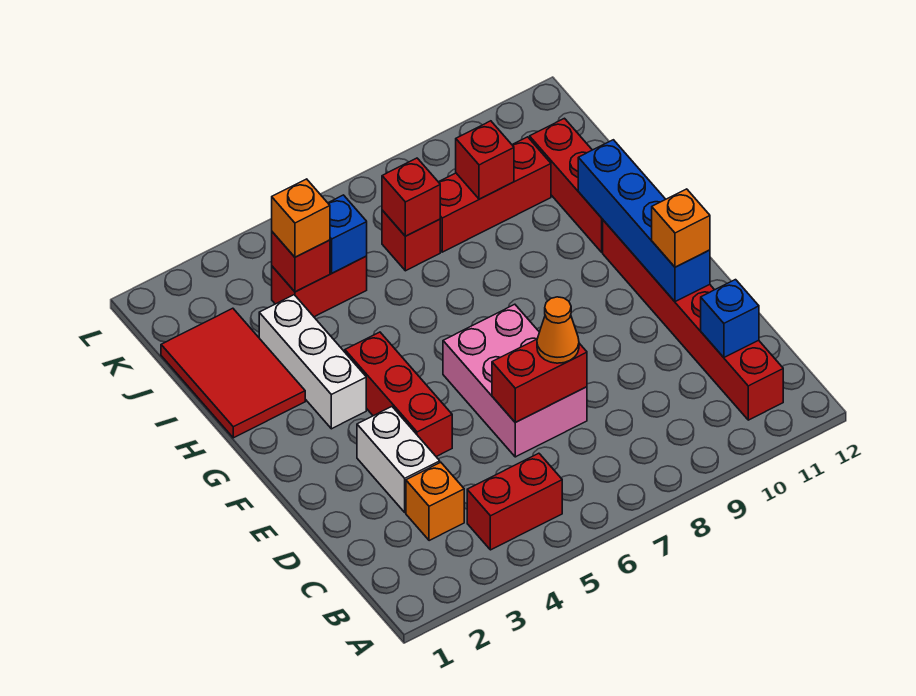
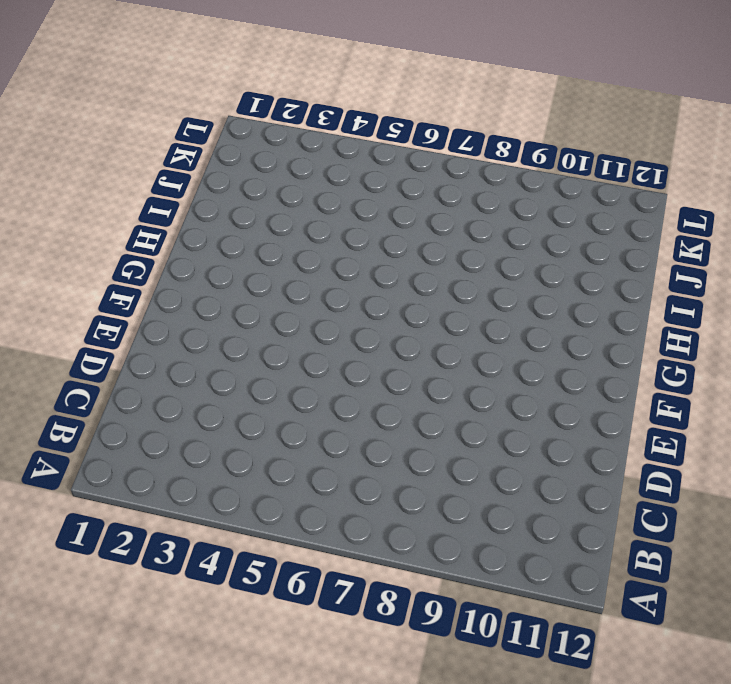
none -> red brick B4:B5 level 1
none -> red brick B11:G11 level 1
none -> orange brick C3 level 1

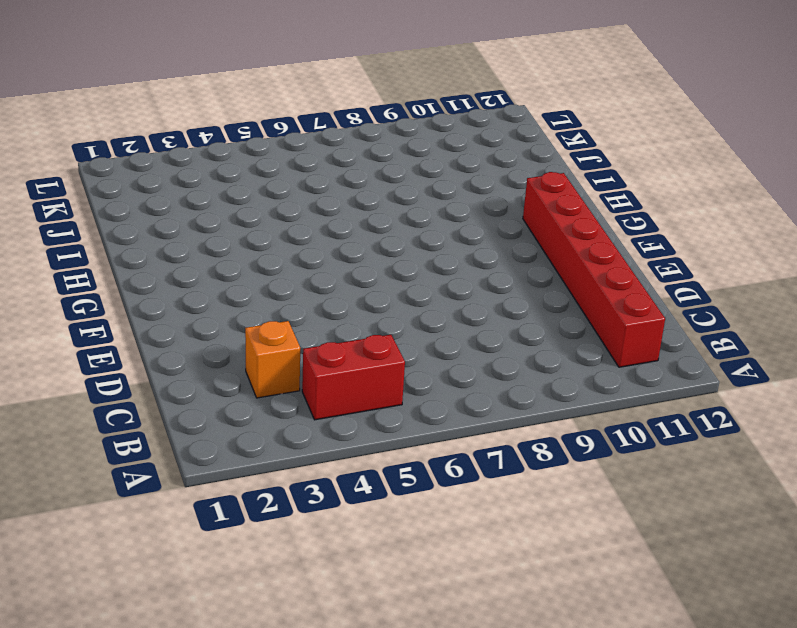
none -> white brick D3:E3 level 1
none -> pink brick D6:F7 level 1
none -> red brick E4:G4 level 1

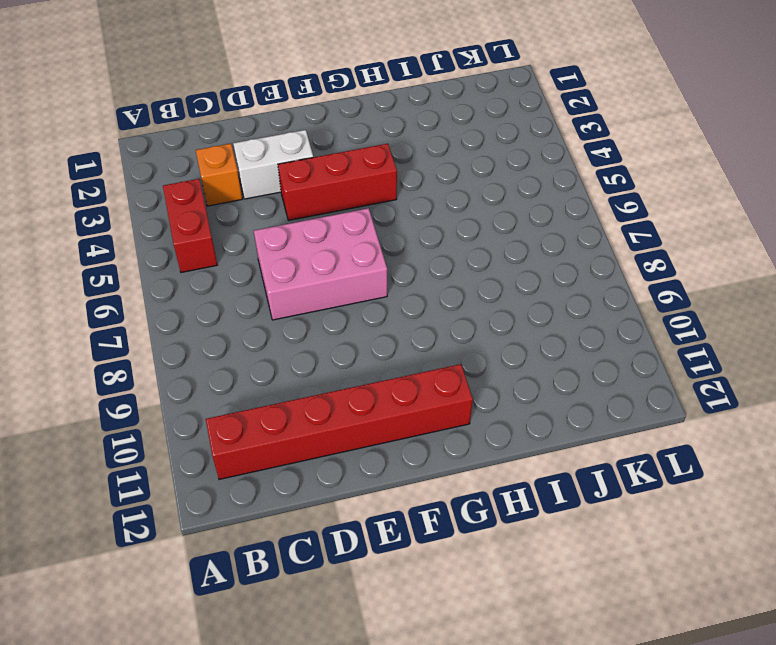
none -> white brick G3:I3 level 1
none -> red tile H1:J2 level 1
none -> red brick H11:J11 level 1

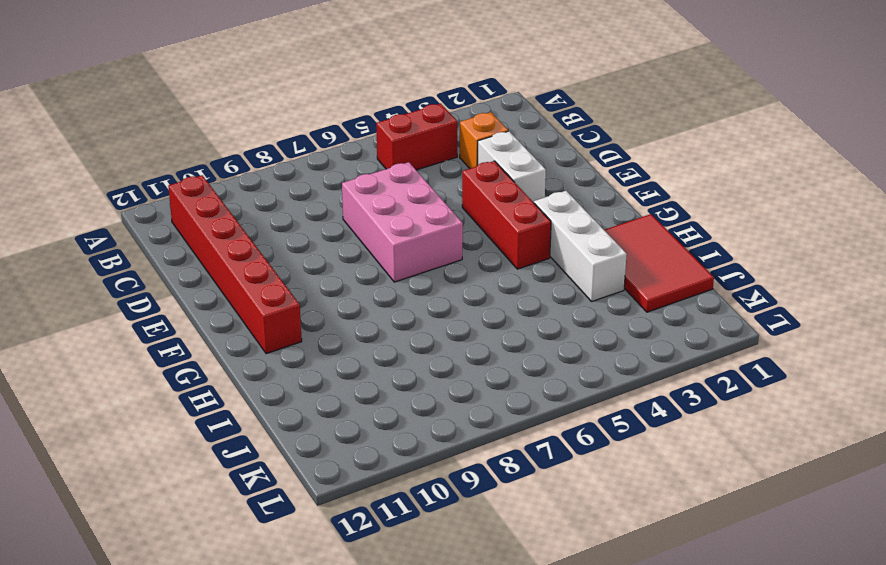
none -> red brick H11:J11 level 1
none -> red brick J4:J5 level 1
none -> red brick J7 level 1

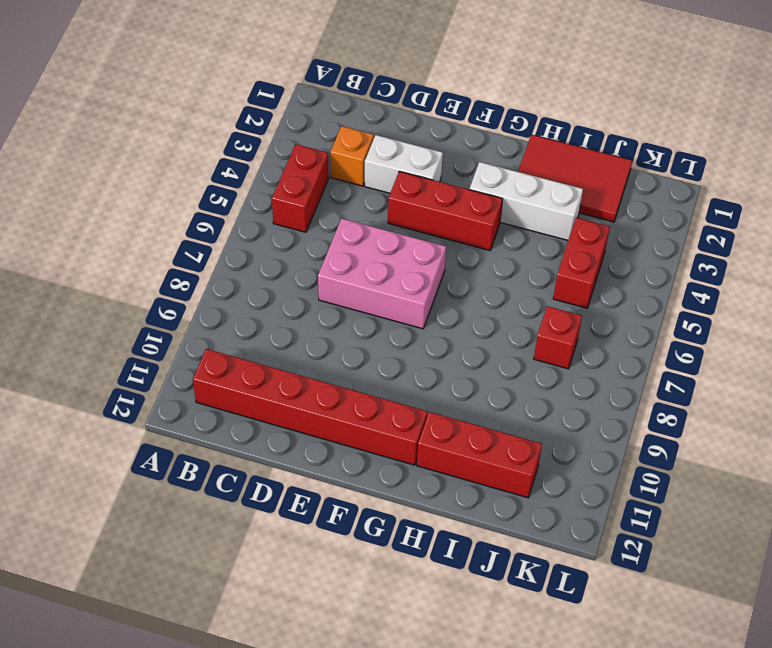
none -> red brick J8:J10 level 1
none -> blue brick C11 level 2
none -> red brick D6:D7 level 2

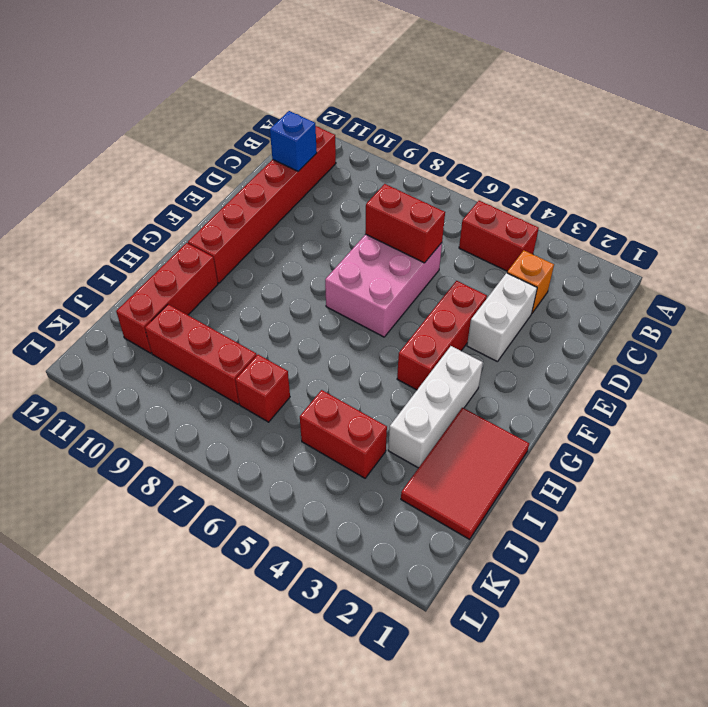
none -> blue brick E11:H11 level 2
none -> red brick J4 level 2
none -> blue brick J5 level 2

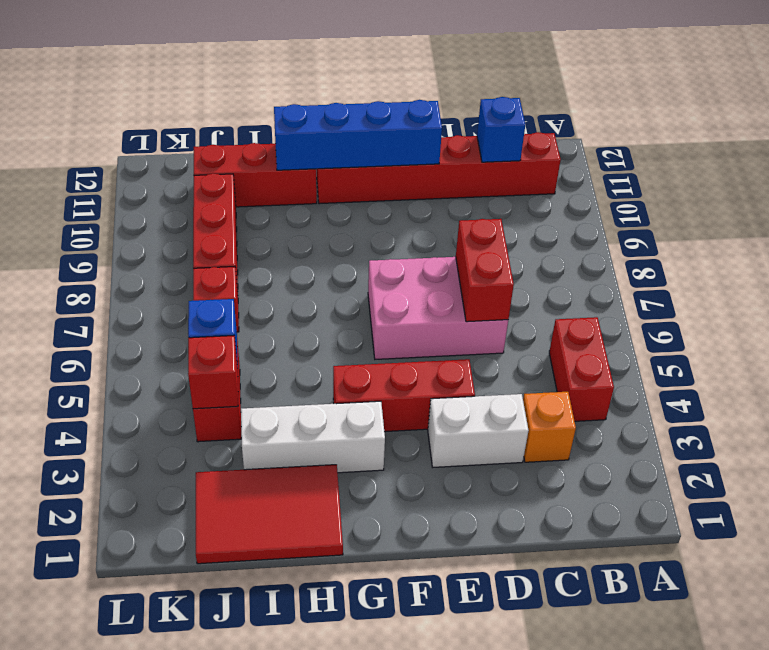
none -> red brick J7 level 2
none -> red brick J9 level 2
none -> orange cone D7 level 3

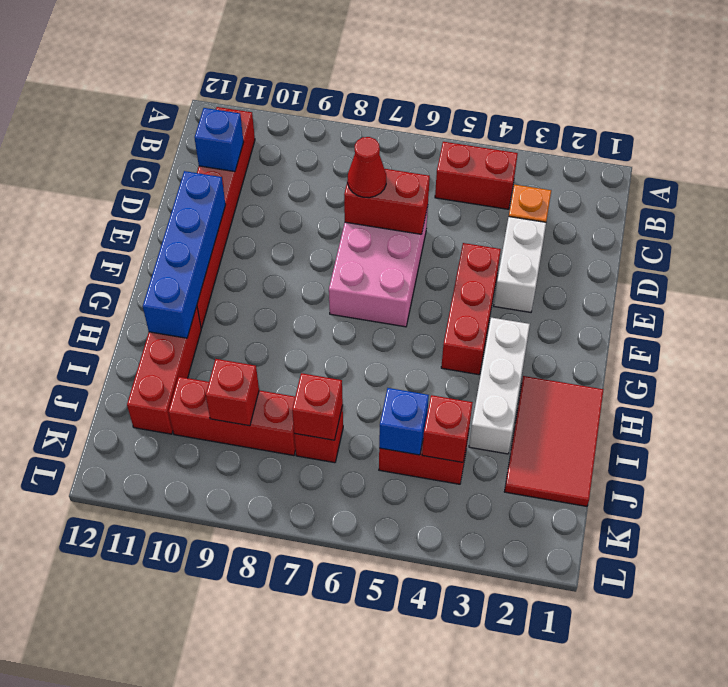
red cone D7 level 3 -> orange cone D7 level 3
none -> orange brick E11 level 3
none -> orange brick J4 level 3

